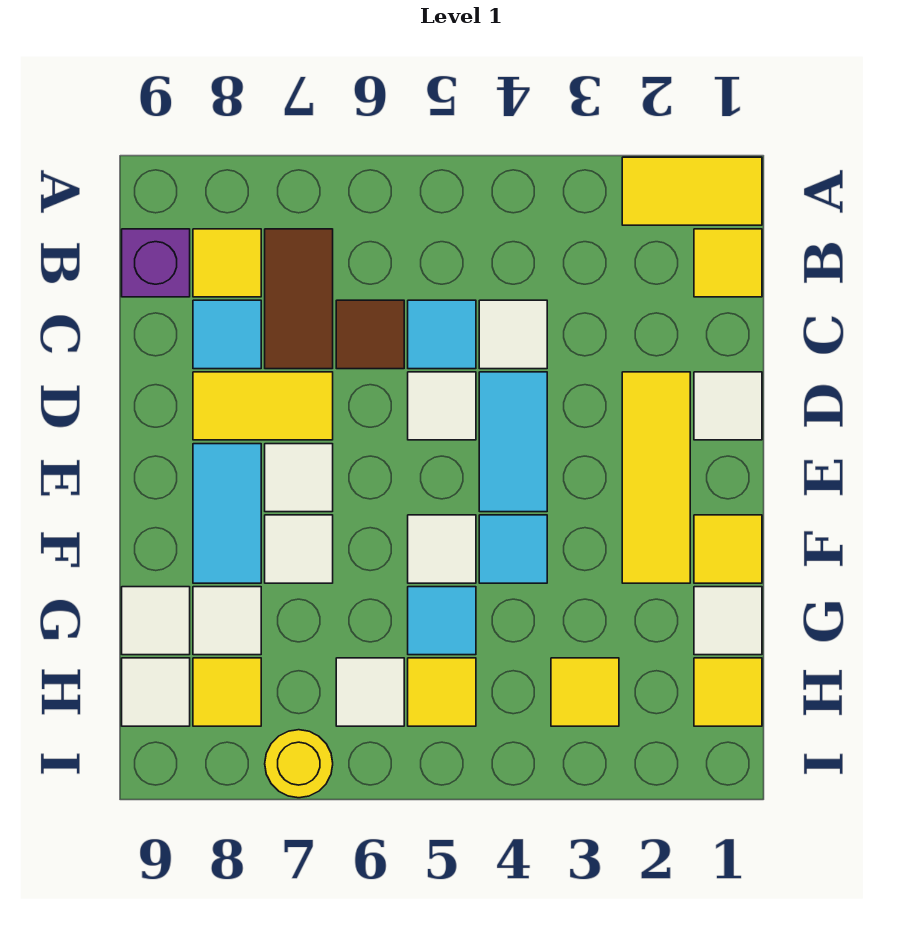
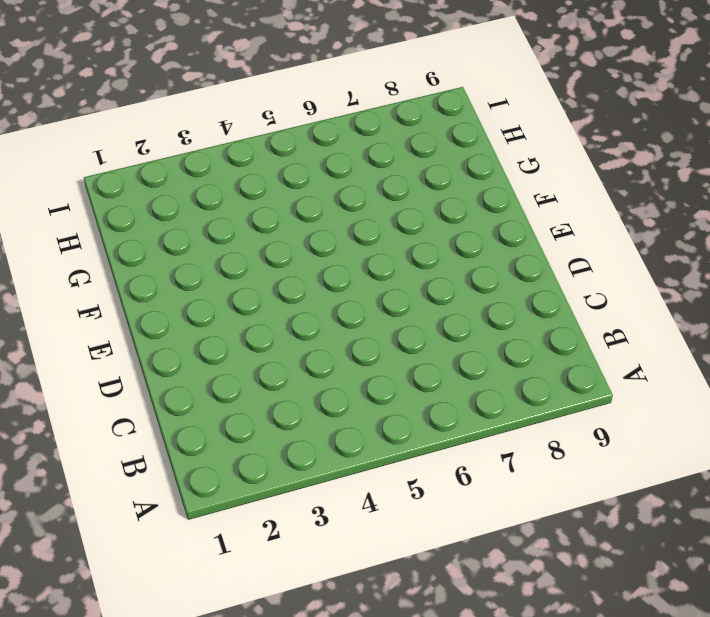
none -> yellow tile A1:A2 level 1
none -> yellow tile B1 level 1
none -> brown tile B7:C7 level 1
none -> yellow tile B8 level 1

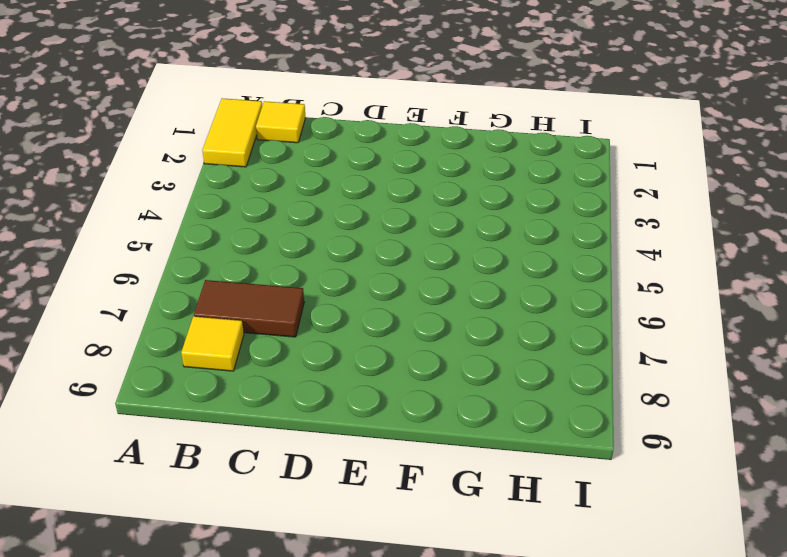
none -> purple brick B9 level 1
none -> white tile C4 level 1
none -> cyan tile C5 level 1
none -> brown tile C6 level 1

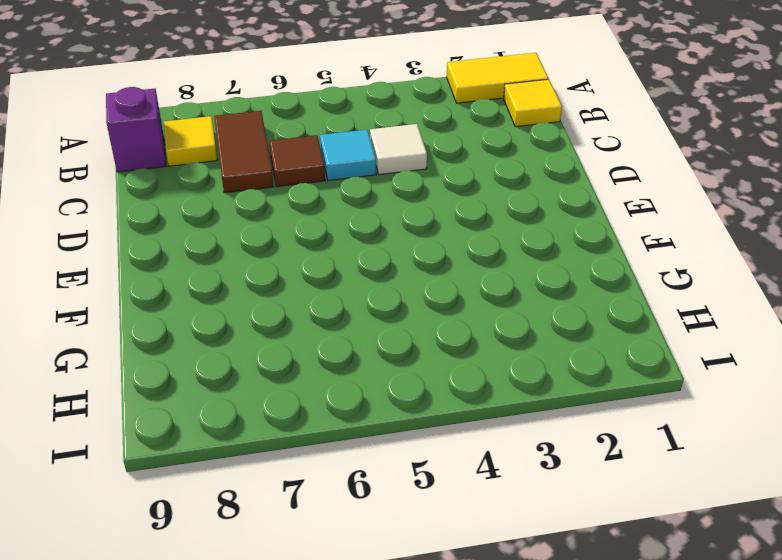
none -> cyan tile C8 level 1
none -> white tile D1 level 1
none -> yellow tile D2:F2 level 1
none -> cyan tile D4:E4 level 1

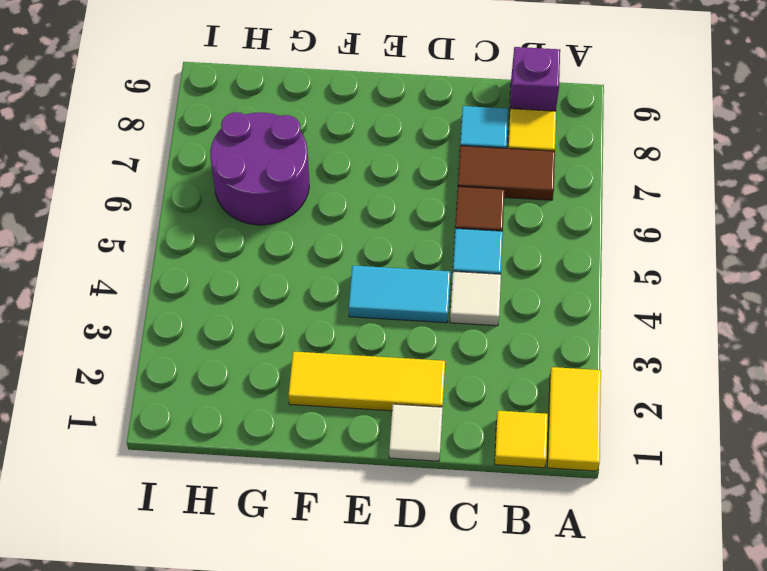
purple round brick G6:H7 level 1 -> white tile H6 level 1
none -> white tile D5 level 1
none -> yellow tile D7:D8 level 1
none -> white tile E7 level 1
none -> cyan tile E8:F8 level 1

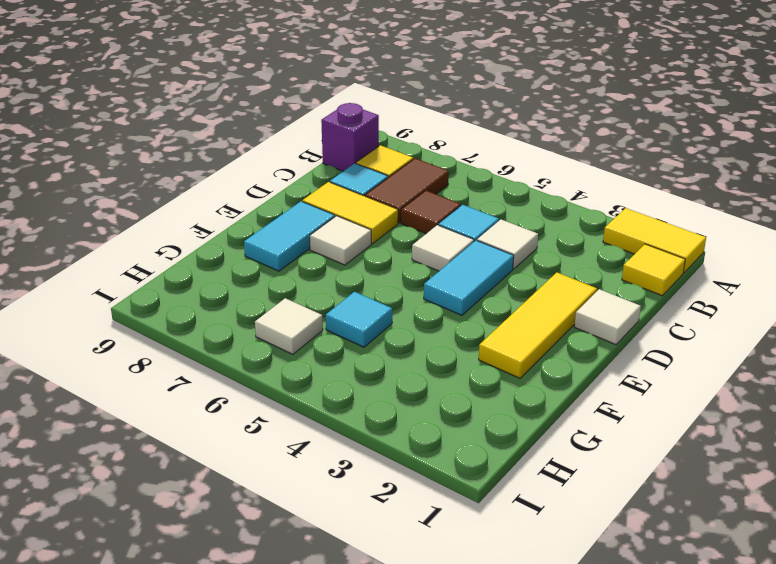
none -> yellow tile F1 level 1
none -> cyan tile F4 level 1
none -> white tile F5 level 1
none -> white tile F7 level 1

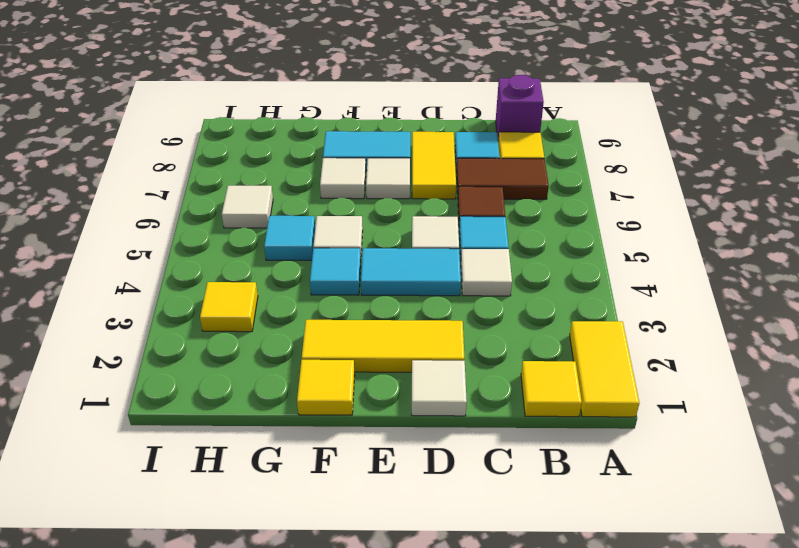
none -> white tile G1 level 1
none -> white tile G8 level 1
none -> white tile G9 level 1
none -> yellow tile H1 level 1

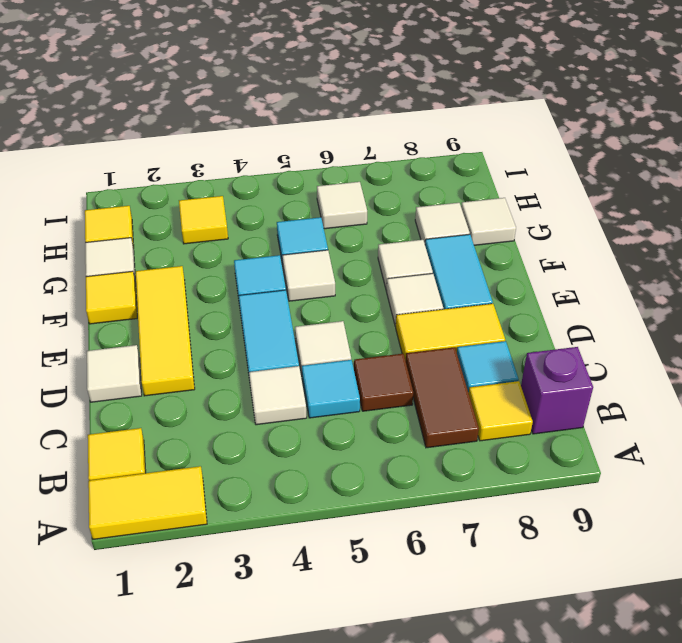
none -> yellow tile H5 level 1
none -> yellow tile H8 level 1
none -> white tile H9 level 1
none -> yellow round brick I7 level 1

